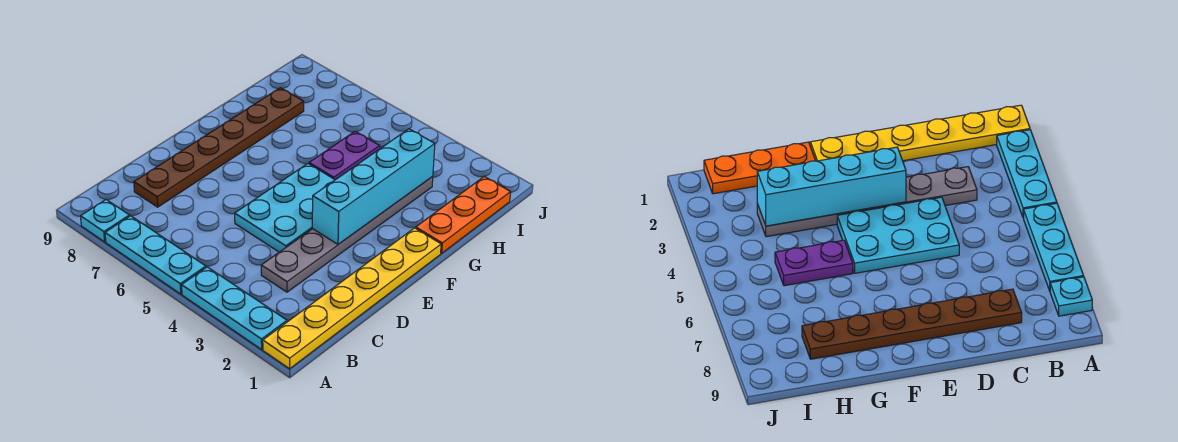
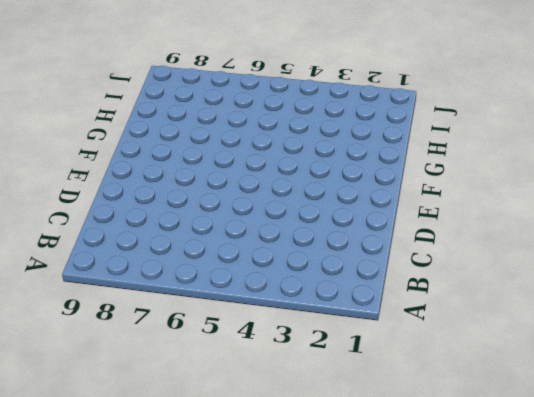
none -> yellow plate A1:F1 level 1
none -> cyan plate A2:A4 level 1

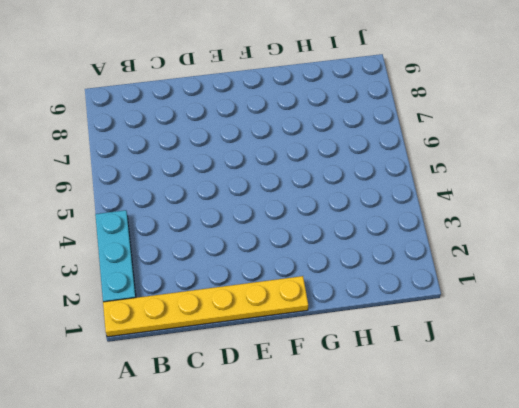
none -> cyan plate A5:A7 level 1
none -> cyan plate A8 level 1

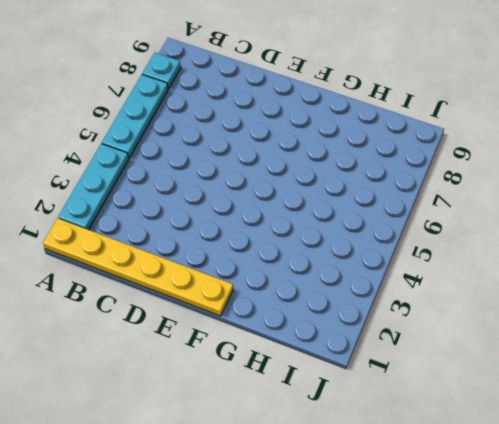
none -> grey plate C3:H3 level 1
none -> brown plate C8:H8 level 1

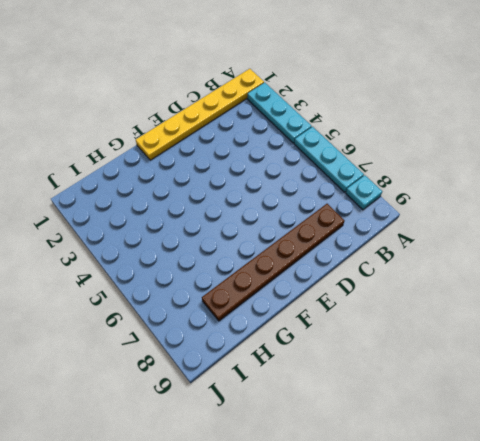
none -> grey plate C3:H3 level 1
none -> cyan plate D4:F5 level 1

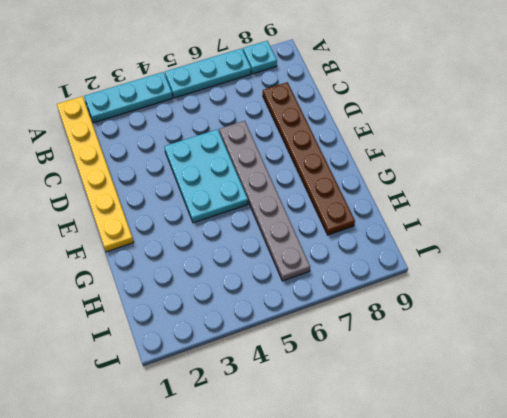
grey plate D6:I6 level 1 -> grey plate C3:H3 level 1
none -> orange plate G1:I1 level 1
none -> purple plate G5:H5 level 1

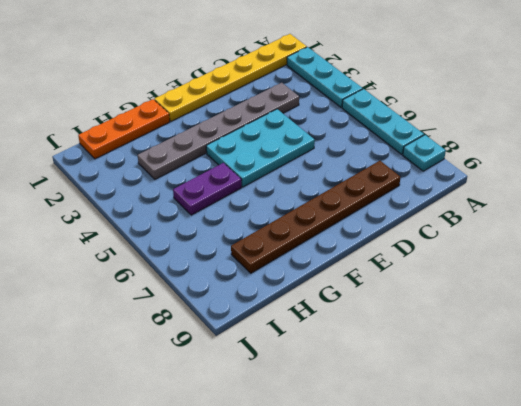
none -> cyan brick E3:H3 level 2

